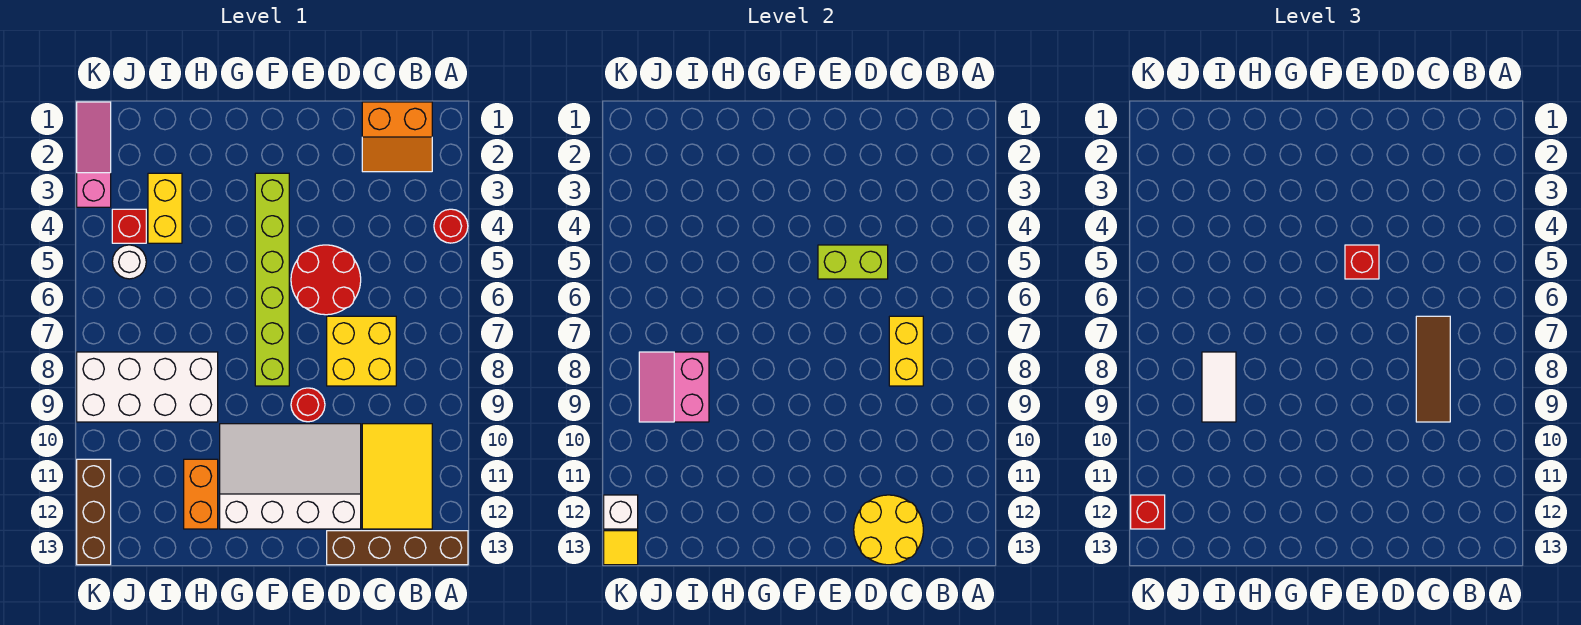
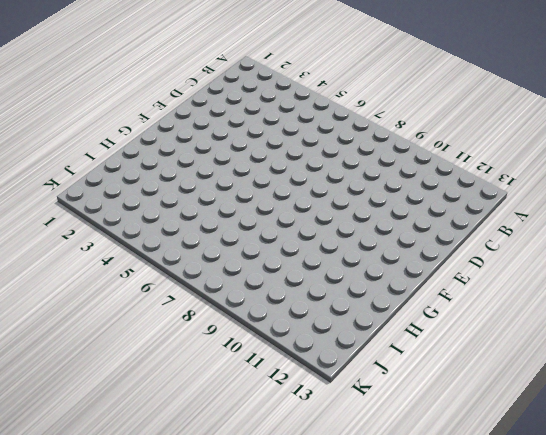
none -> red round brick A4 level 1
none -> brown brick A13:D13 level 1
none -> orange slope B1:C2 level 1 top 1

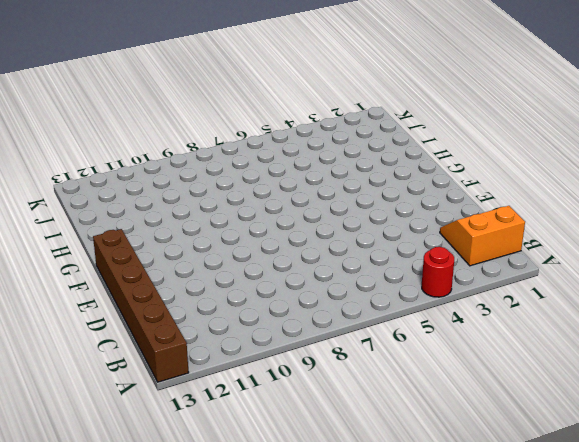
brown brick A13:F13 level 1 -> brown brick A13:D13 level 1
orange slope B1:C2 level 1 top B -> orange slope B1:C2 level 1 top 1
none -> yellow tile B10:C12 level 1
none -> yellow brick C7:D8 level 1
none -> red round brick D5:E6 level 1

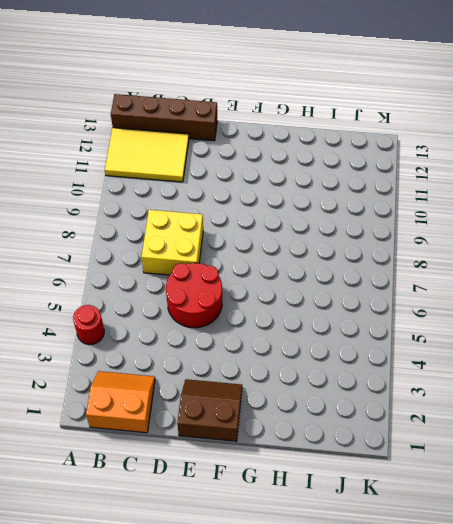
yellow tile A11:C12 level 1 -> yellow tile B10:C12 level 1
brown slope E1:F2 level 1 top 1 -> none
none -> white slope D10:G12 level 1 top 12
none -> red round brick E9 level 1
none -> lime brick F3:F8 level 1

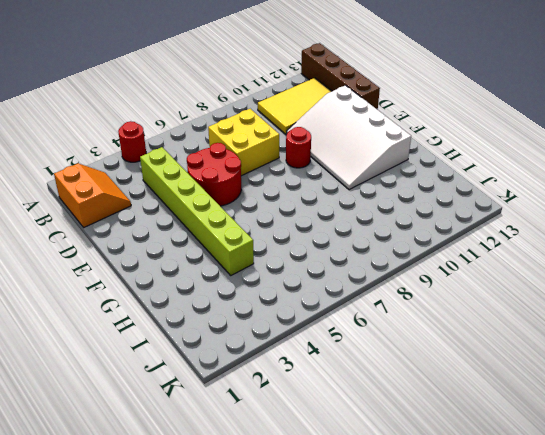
lime brick C4:H4 level 1 -> lime brick F3:F8 level 1
none -> white brick H8:K9 level 1
none -> orange brick H11:H12 level 1
none -> yellow brick I3:I4 level 1

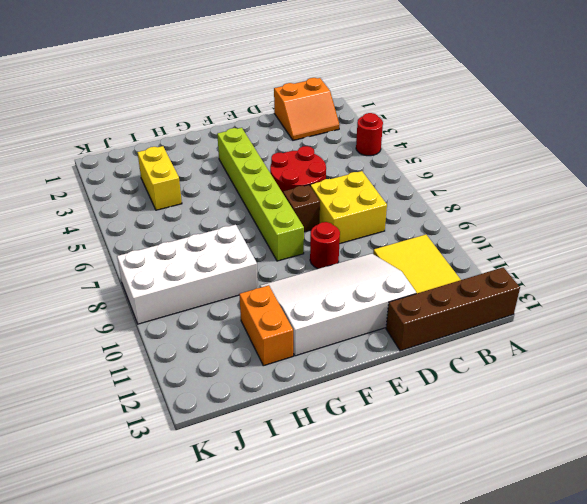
brown brick E7 level 1 -> none
none -> red brick J4 level 1
none -> white round brick J5 level 1
none -> pink slope K1:K3 level 1 top 3

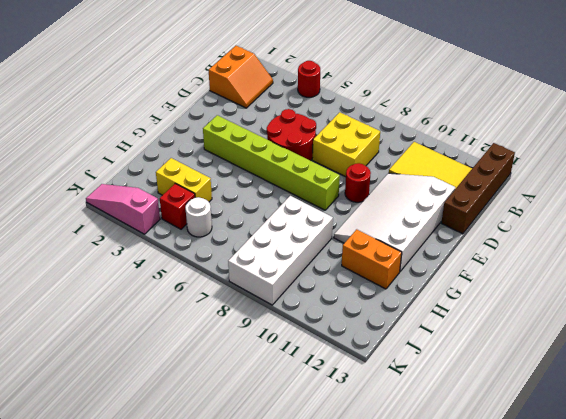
none -> brown brick K11:K13 level 1
none -> yellow brick C7:C8 level 2
none -> yellow round brick C12:D13 level 2

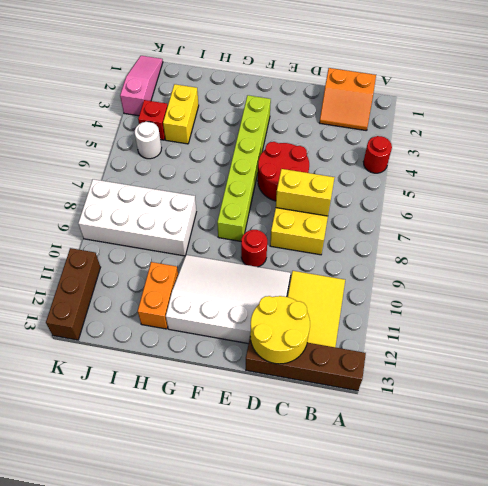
yellow brick C7:D7 level 2 -> yellow brick C7:C8 level 2
none -> lime brick D5:E5 level 2
none -> pink slope I8:J9 level 2 top I
none -> white brick K12 level 2

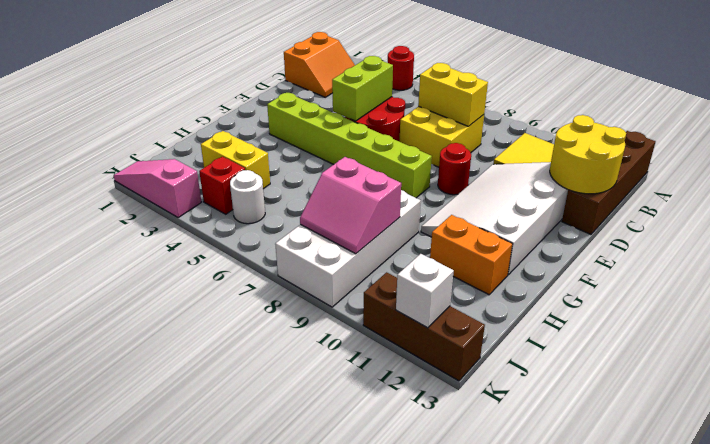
none -> yellow tile K13 level 2
none -> brown tile C7:C9 level 3
none -> red brick E5 level 3

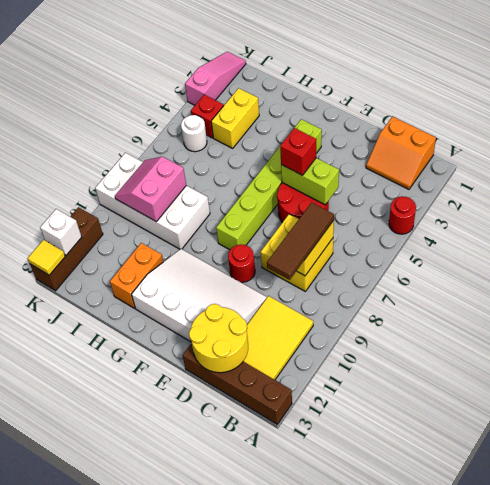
none -> white tile I8:I9 level 3
none -> red brick K12 level 3

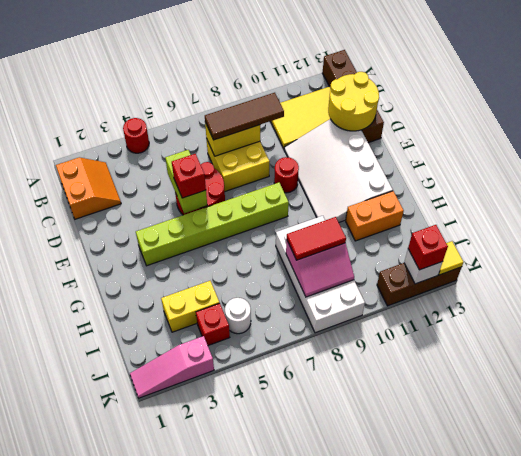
red tile I8:I9 level 3 -> white tile I8:I9 level 3

